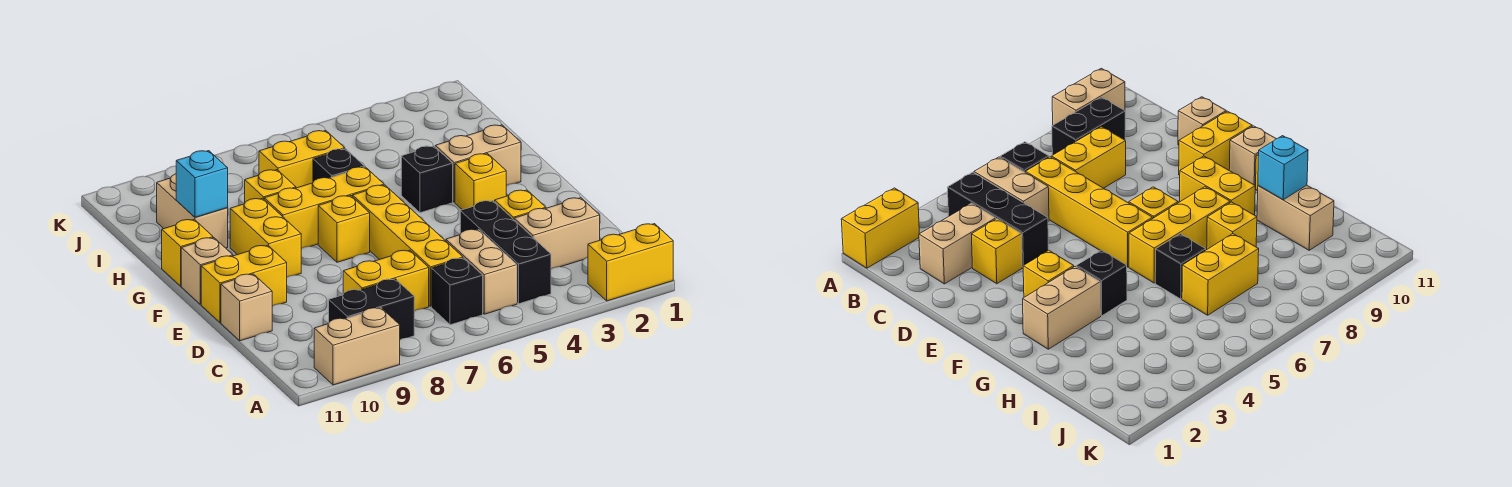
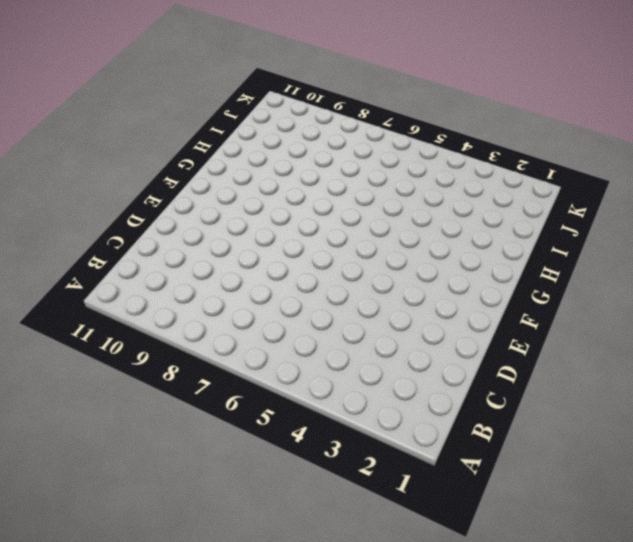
none -> yellow brick A1:A2 level 1
none -> tan brick A9:A10 level 1
none -> black brick B4:D4 level 1

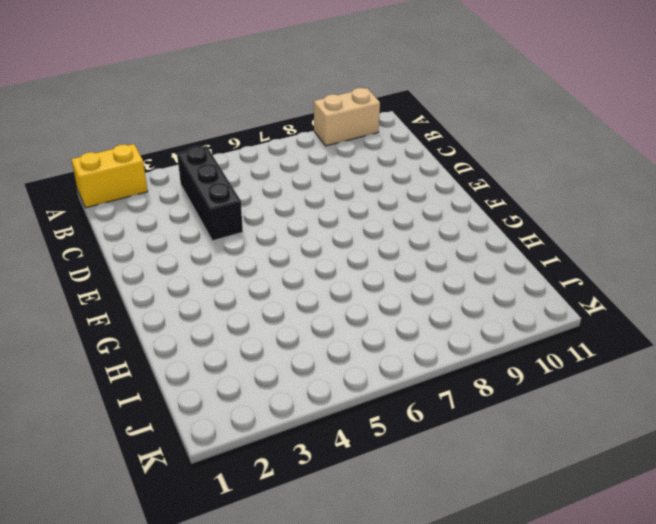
none -> tan brick B5:C5 level 1
none -> black brick B6 level 1
none -> black brick B8:B9 level 1

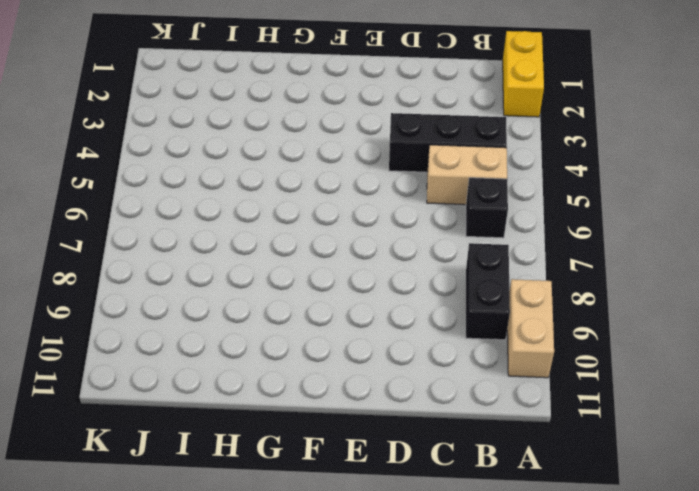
none -> tan brick C2:C3 level 1
none -> yellow brick C6:F6 level 1
none -> yellow brick C7:C8 level 1

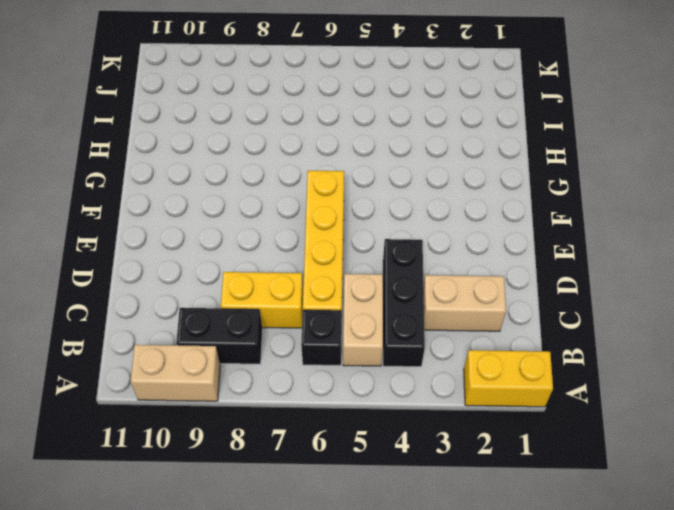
none -> yellow brick D3 level 1
none -> tan brick D11 level 1
none -> yellow brick E10:E11 level 1

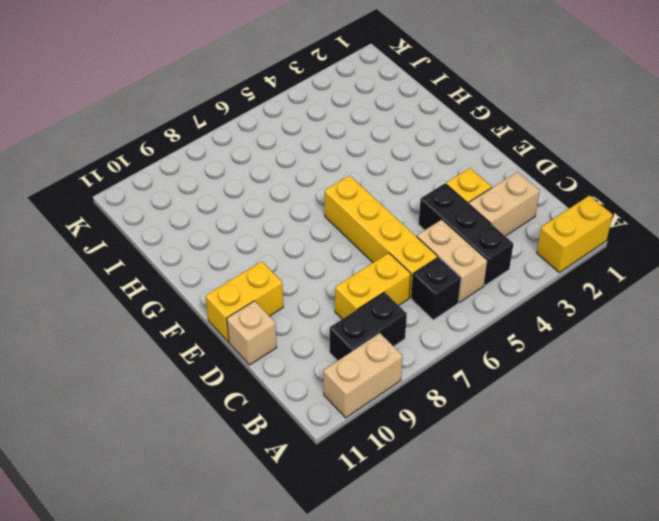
none -> yellow brick F3 level 1
none -> yellow brick F7 level 1
none -> yellow brick F9:G9 level 1

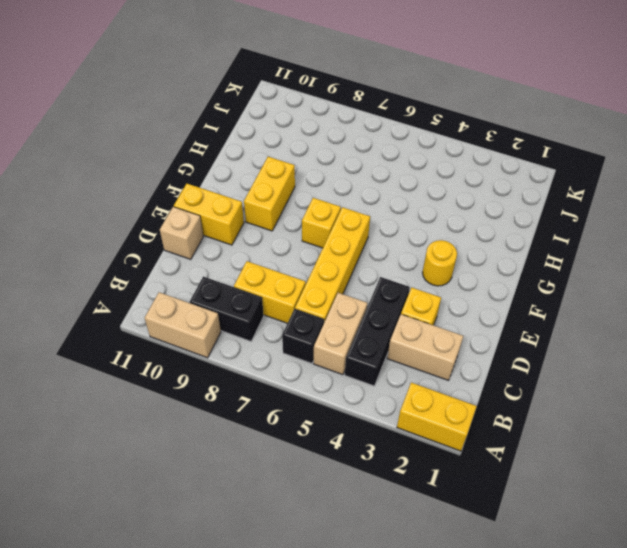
yellow round brick F3 level 1 -> yellow brick F3 level 1
none -> tan brick F11 level 1
none -> tan brick G2:G3 level 1
none -> black brick G4 level 1

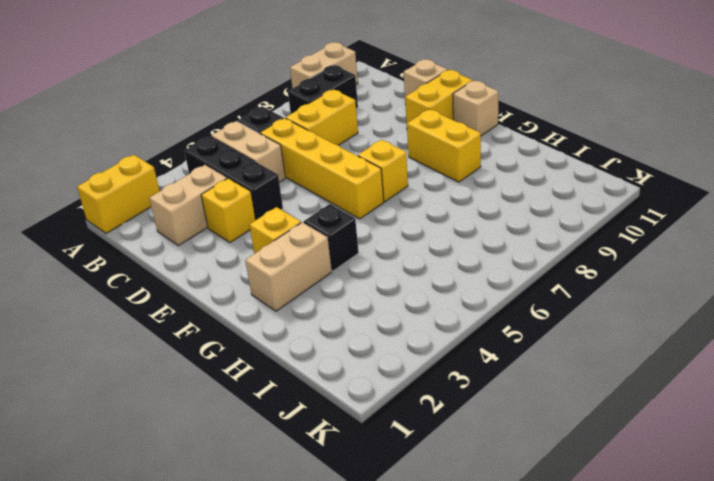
none -> yellow brick G6:G8 level 1
none -> yellow brick G11 level 1
none -> black brick H6 level 1

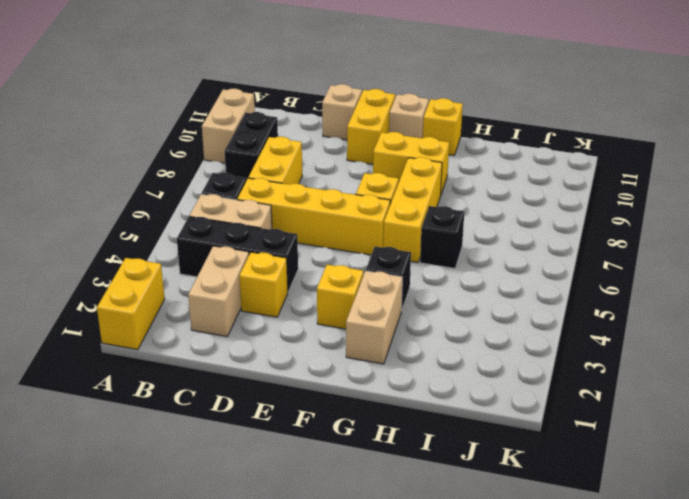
none -> yellow brick H8 level 1
none -> tan brick H10:I10 level 1
none -> yellow brick I6:I7 level 1

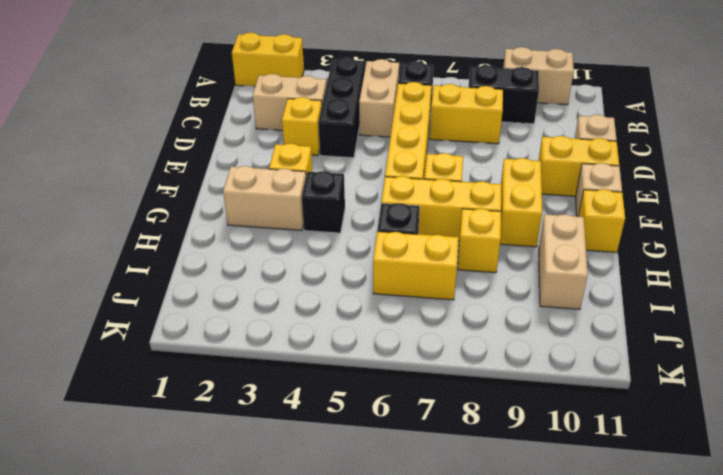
none -> cyan brick H10 level 2

